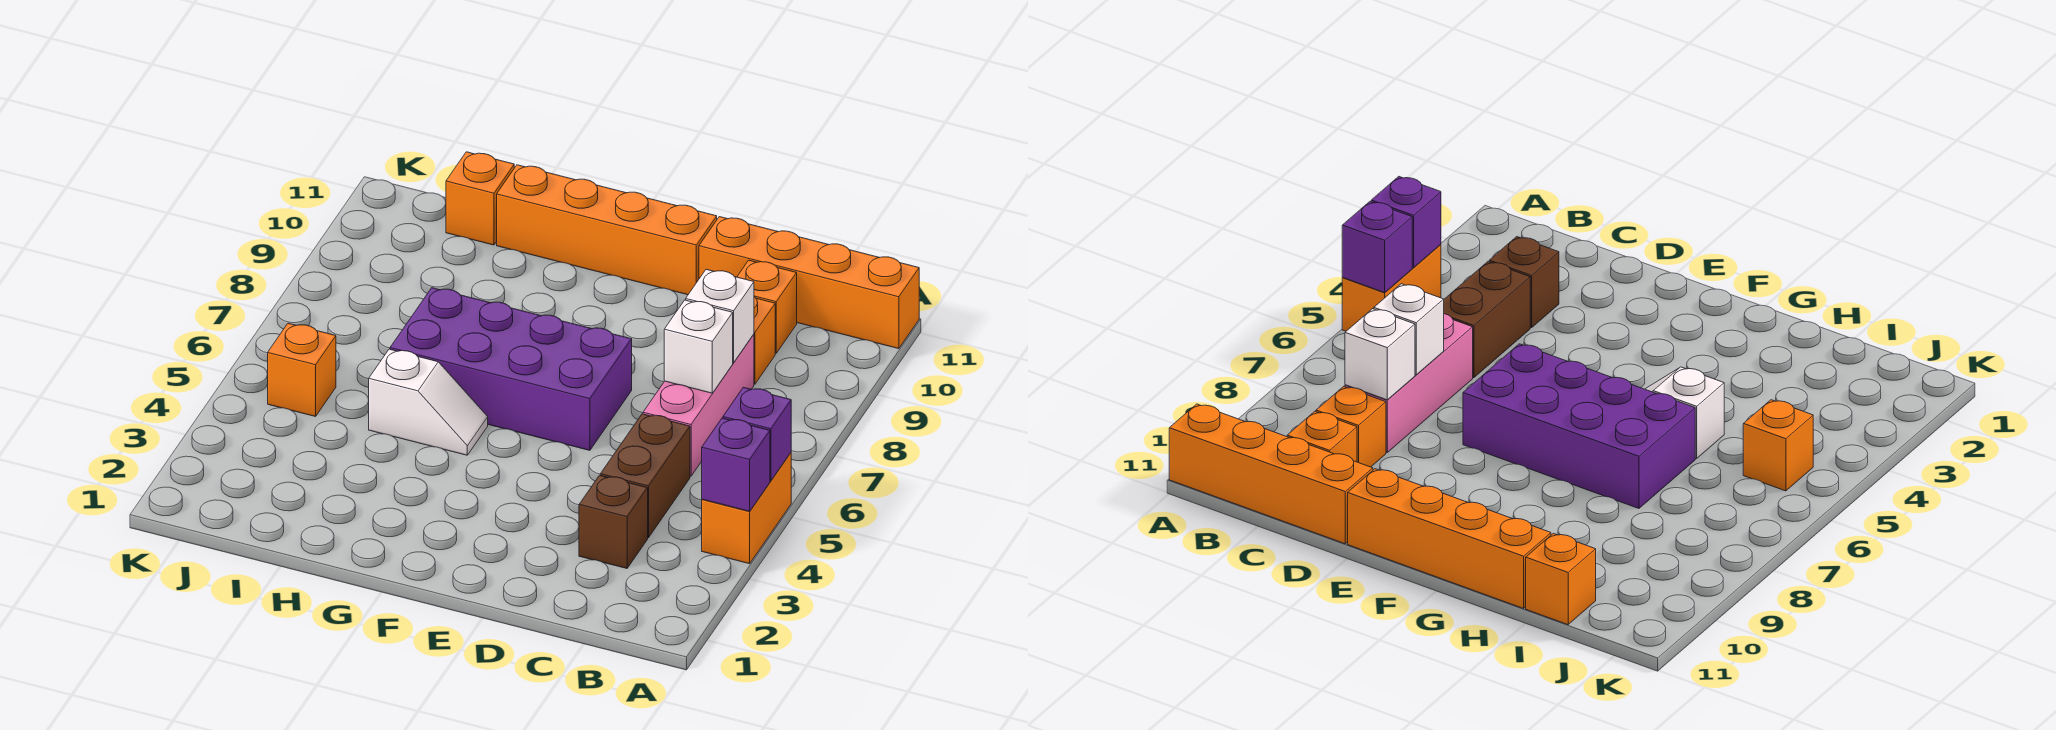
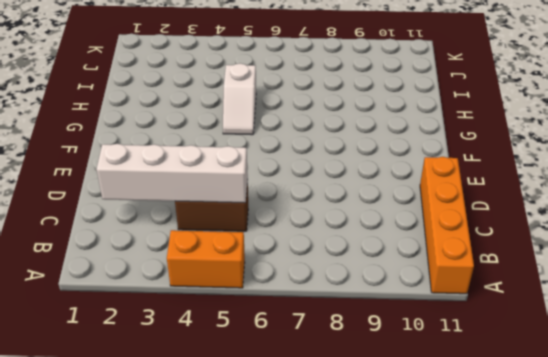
white brick C2:C5 level 2 -> none
none -> brown brick C3 level 1
none -> pink brick C6:C8 level 1
none -> orange brick C9 level 1

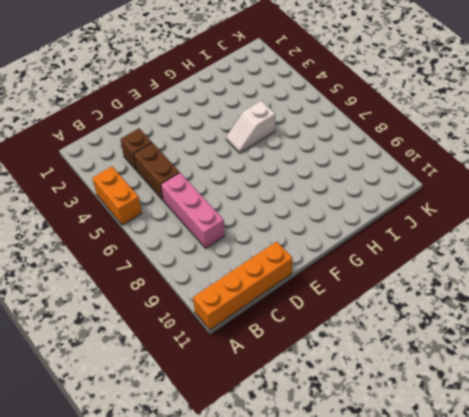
none -> orange brick C9 level 1
none -> orange brick C10 level 1
none -> purple brick E6:H7 level 1

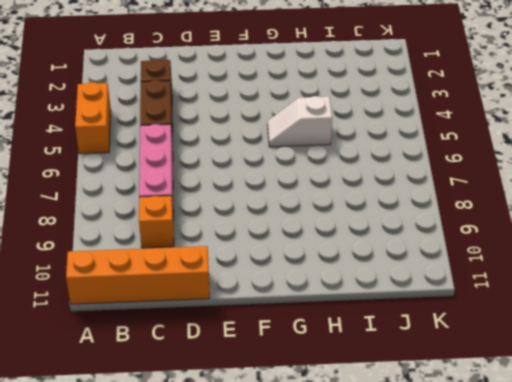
none -> orange brick C10 level 1
none -> purple brick E6:H7 level 1
none -> orange brick E11:H11 level 1

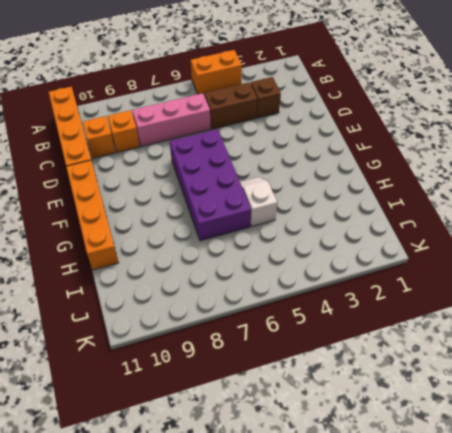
none -> orange brick I11 level 1
none -> orange brick J5 level 1
none -> purple brick A4 level 2

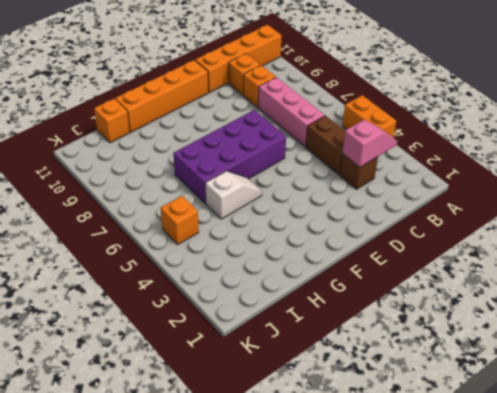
pink slope B3:C3 level 2 top C -> none
none -> purple brick A4 level 2
none -> purple brick A5 level 2
none -> white brick C7 level 2

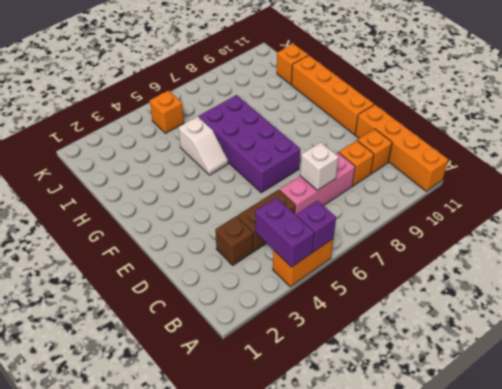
purple brick A4:B4 level 2 -> purple brick A4 level 2
none -> white brick C8 level 2

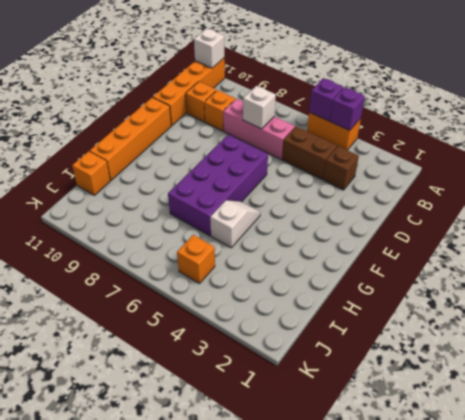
white brick A11 level 2 -> white brick C8 level 2

